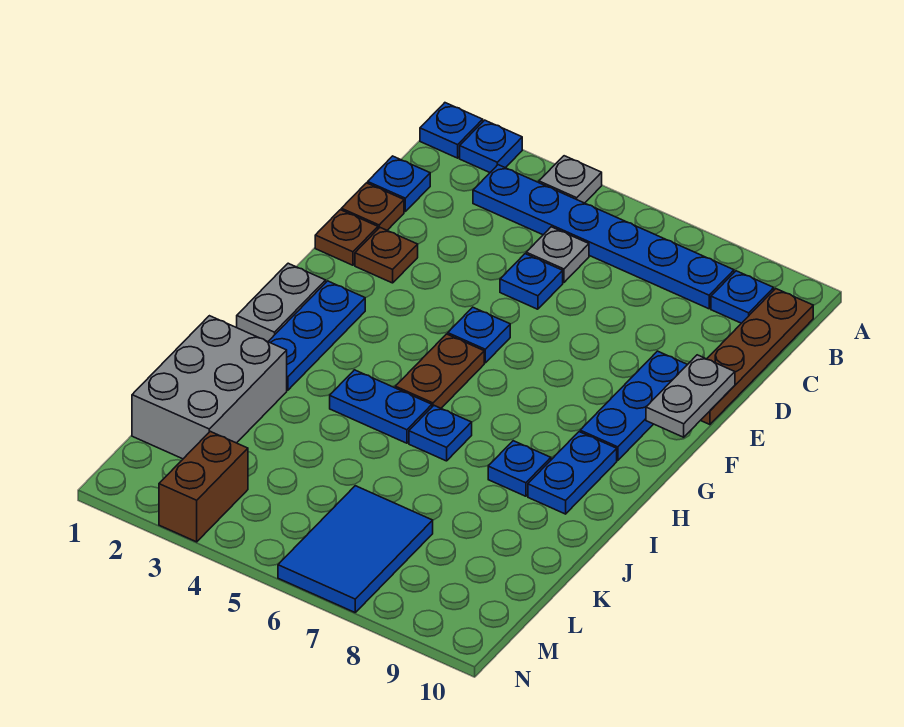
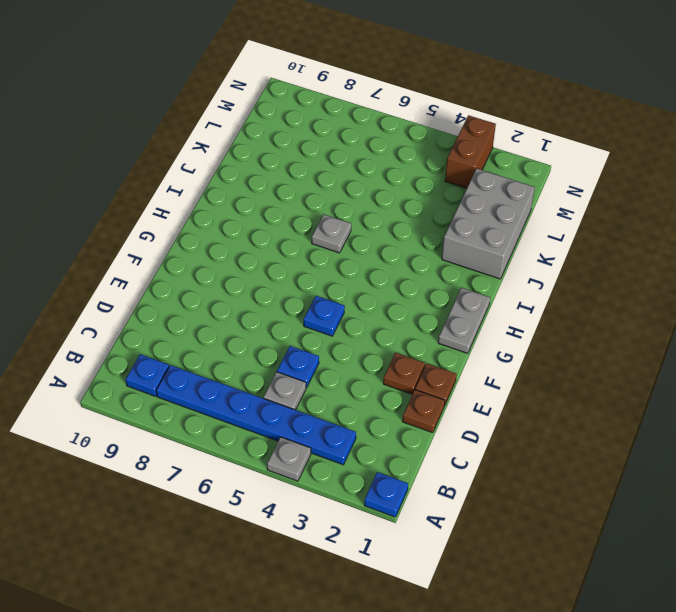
grey plate I6 level 1 -> blue plate I6 level 1
none -> blue plate A2 level 1
none -> brown plate B10:E10 level 1
none -> blue plate C1 level 1

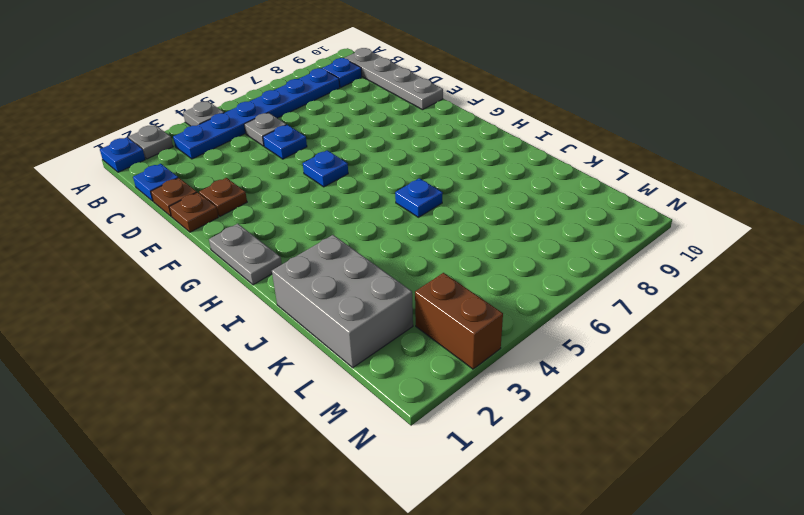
grey plate A2 level 1 -> blue plate A2 level 1
grey plate B10:E10 level 1 -> brown plate B10:E10 level 1
none -> blue plate E9:G9 level 1
none -> blue plate G2:I2 level 1
none -> brown plate G5:H5 level 1

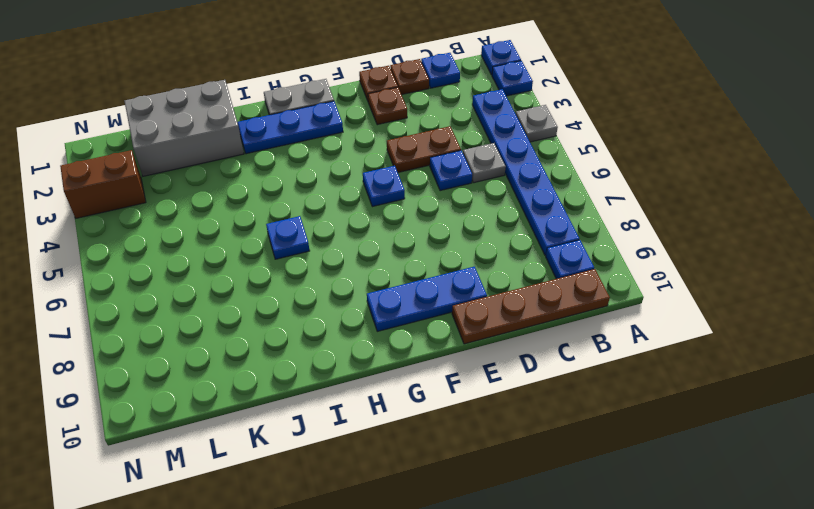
brown plate D4:E4 level 1 -> brown plate G5:H5 level 1
none -> blue plate H9:I9 level 1
none -> blue plate I4:I5 level 1
none -> blue plate I8 level 1

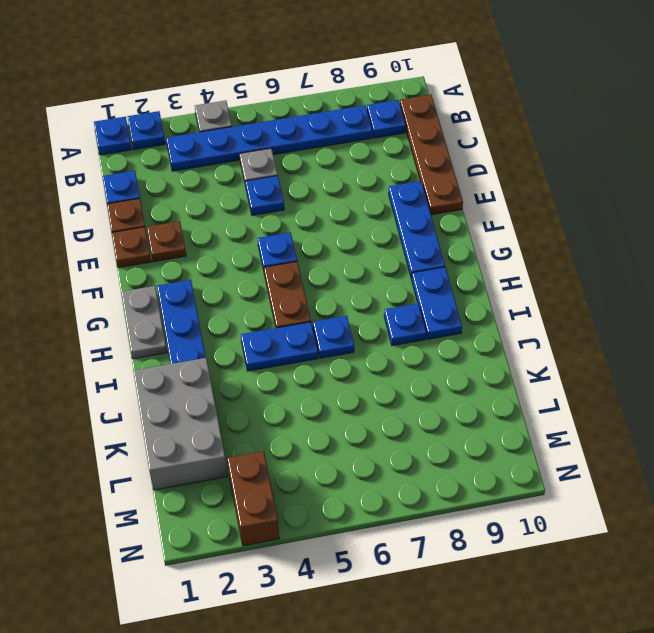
none -> blue tile L6:N7 level 1
none -> grey plate E10:F10 level 2

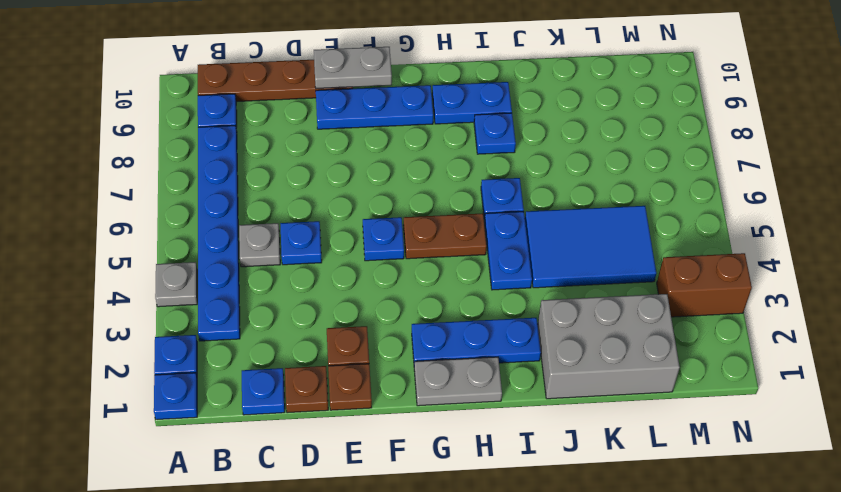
blue tile J4:L5 level 1 -> blue tile L6:N7 level 1

